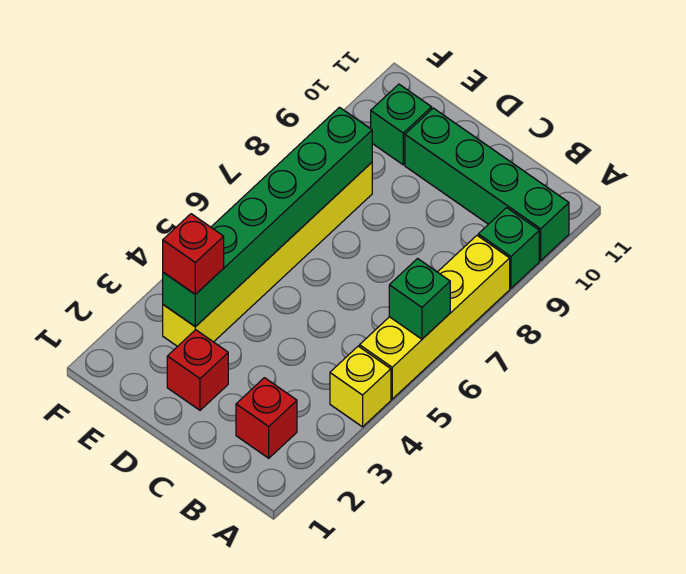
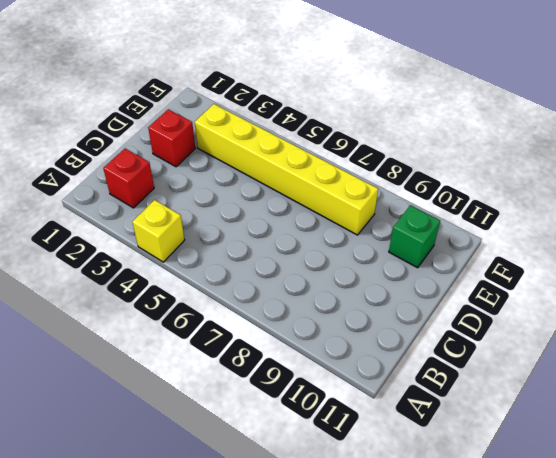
none -> yellow brick A5:A8 level 1
none -> green brick A9 level 1

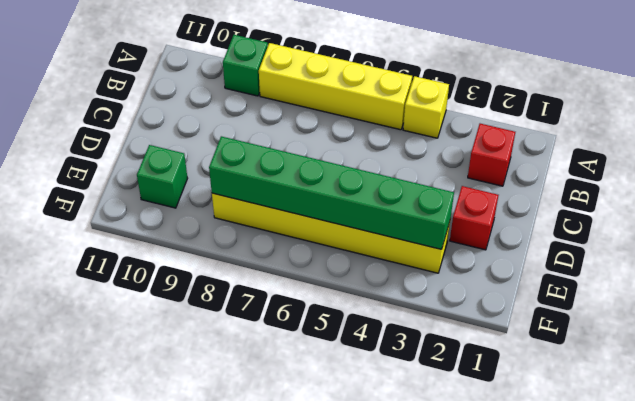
none -> green brick A10:D10 level 1
none -> green brick A6 level 2

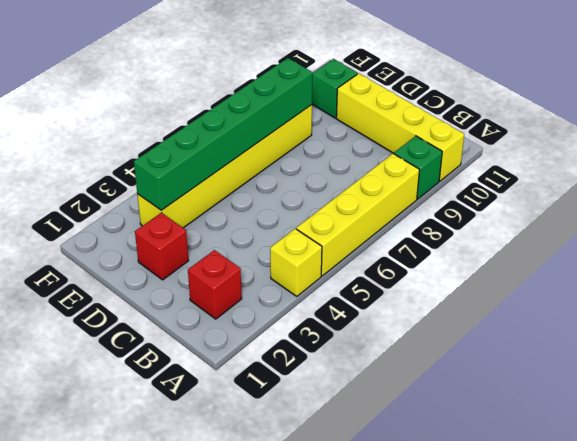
yellow brick A10:D10 level 1 -> green brick A10:D10 level 1
none -> green brick A6 level 2
none -> red brick E3 level 3

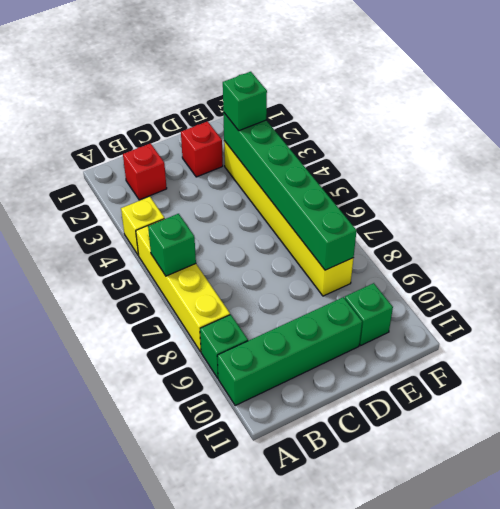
green brick E3 level 3 -> red brick E3 level 3

